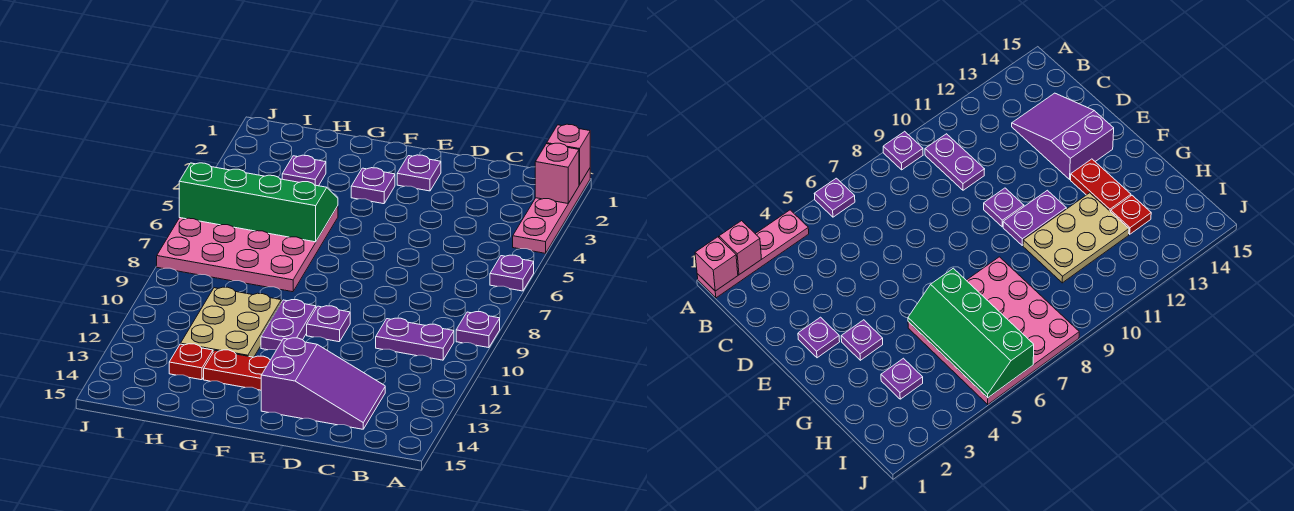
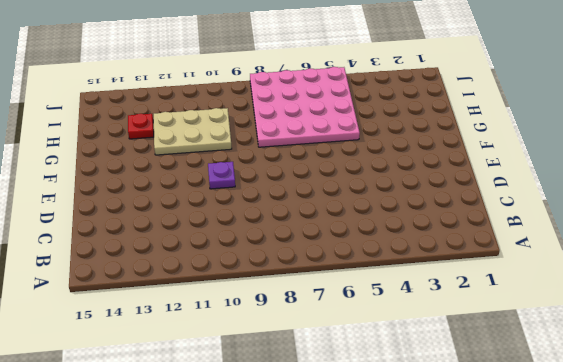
none -> pink plate A1:A4 level 1
none -> purple plate A6 level 1
none -> purple plate A9 level 1

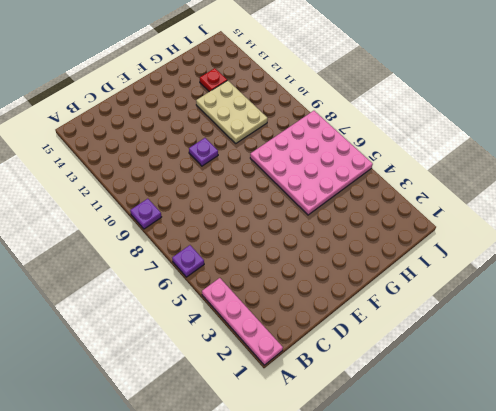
none -> purple plate B10:C10 level 1
none -> purple slope C13:E14 level 1 top E
none -> purple plate E2 level 1

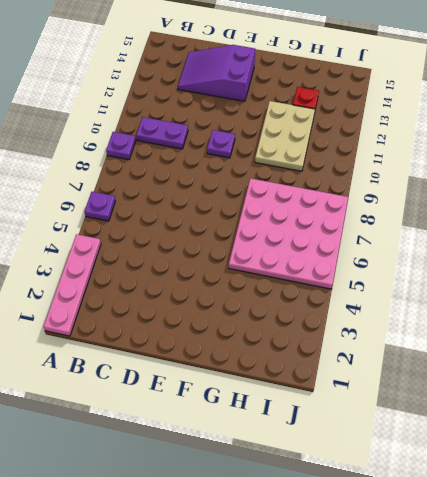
none -> purple plate E2 level 1
none -> purple plate F3 level 1
none -> purple plate F10:F11 level 1

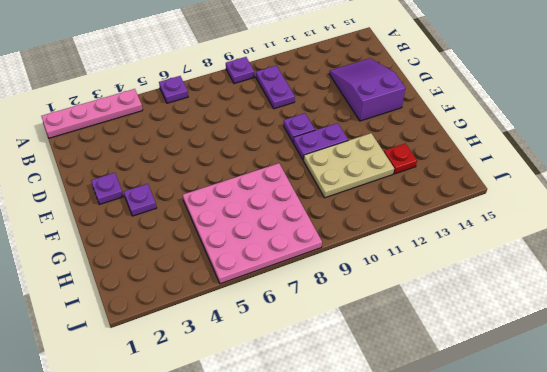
none -> red plate F13:G13 level 1
none -> purple plate H3 level 1
none -> pink brick A1 level 2

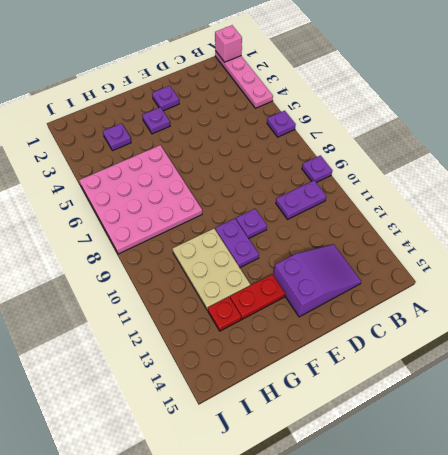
none -> pink brick A2 level 2
none -> green slope G5:J6 level 2 top 6

